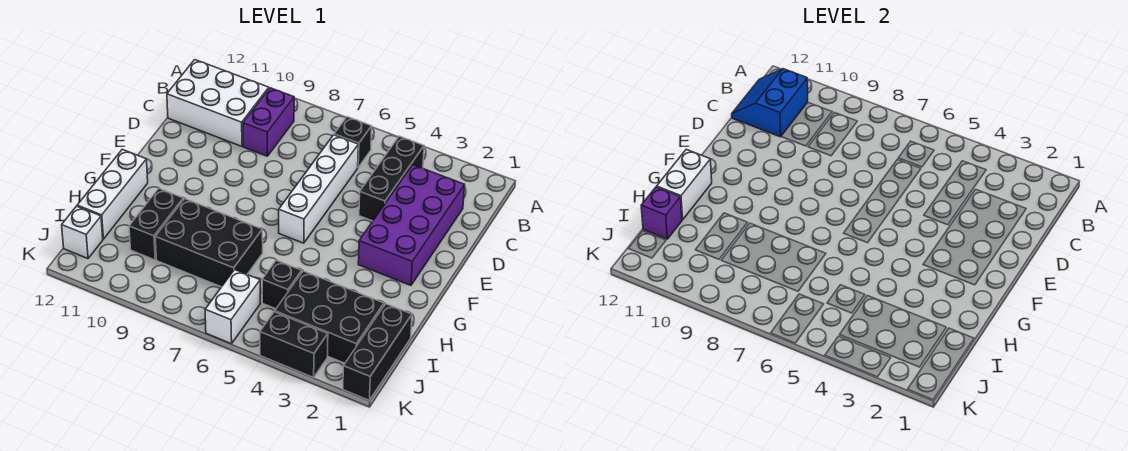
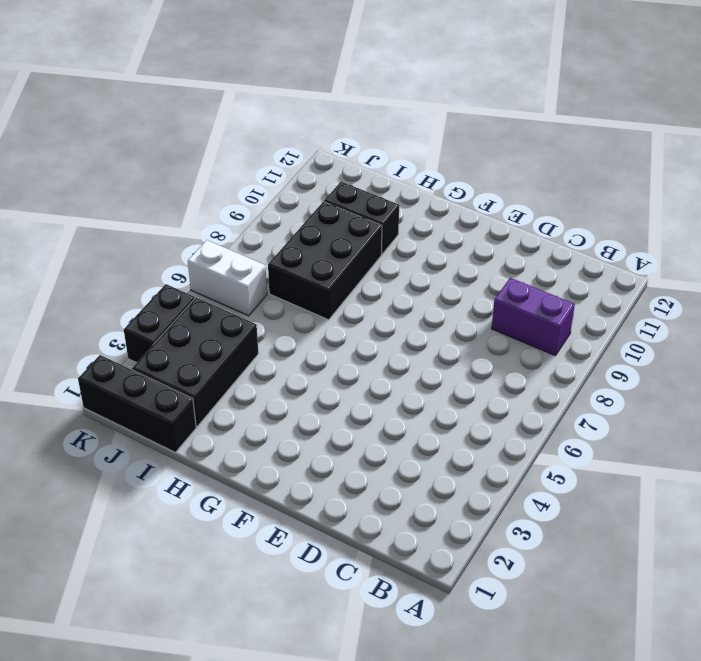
none -> black brick B4:D4 level 1
none -> black brick B6 level 1
none -> white brick B10:C12 level 1

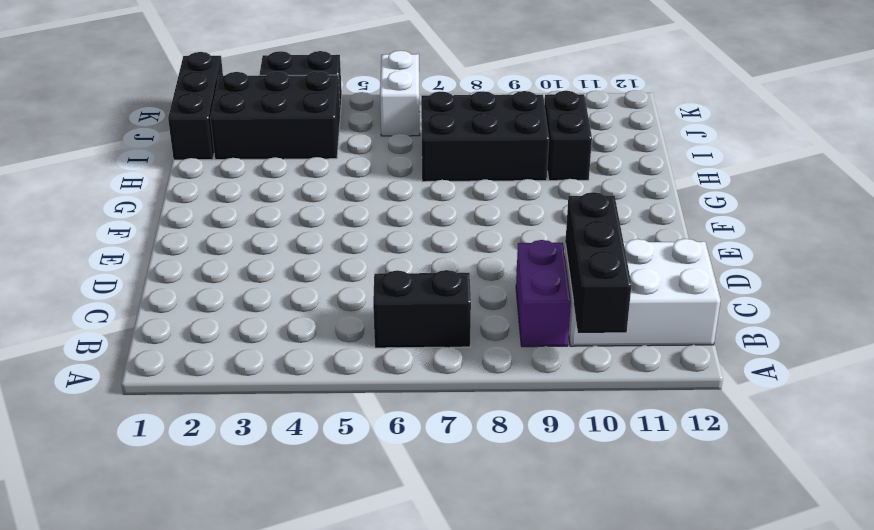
black brick A10:C10 level 2 -> black brick B4:D4 level 1
black brick B6:B7 level 1 -> black brick B6 level 1
none -> purple brick C2:F3 level 1
none -> white brick C6:F6 level 1
none -> white brick G12:I12 level 1

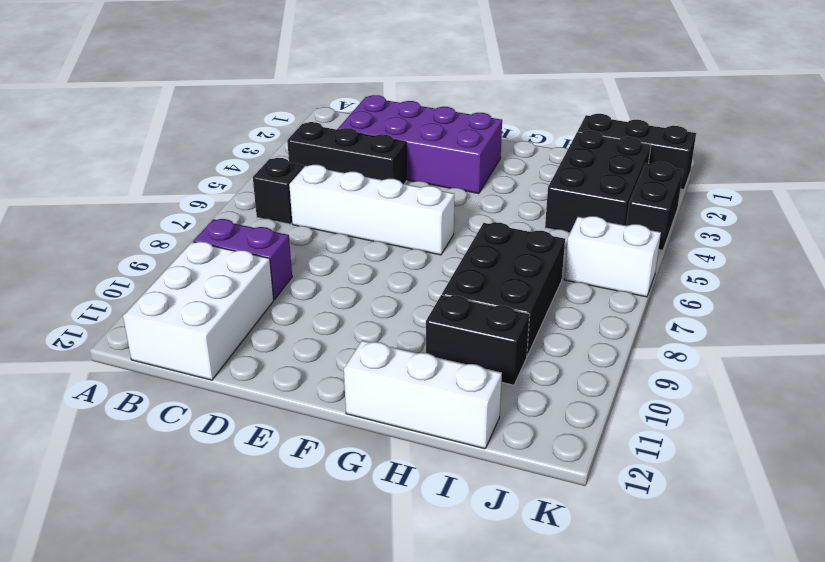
none -> black brick I5 level 1
none -> white brick J12 level 1
none -> blue slope B11:C12 level 2 top 11

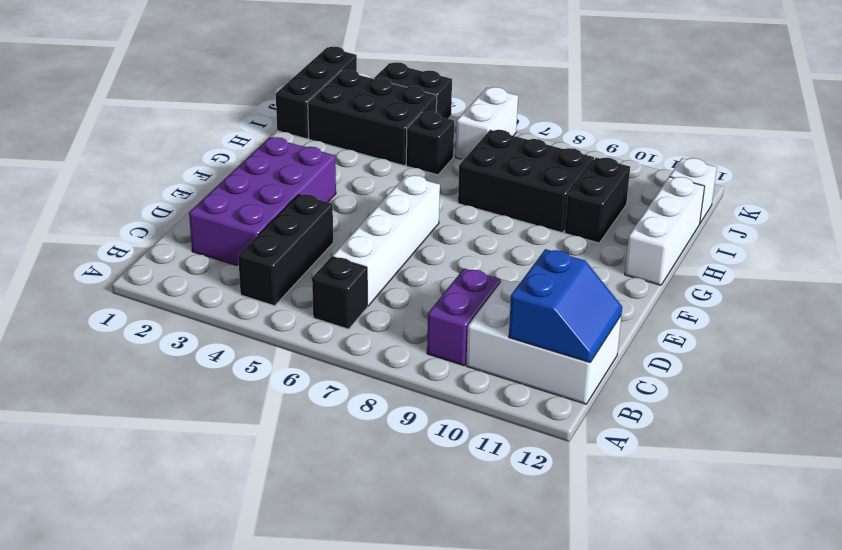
none -> white brick G12:H12 level 2
none -> purple brick I12 level 2

